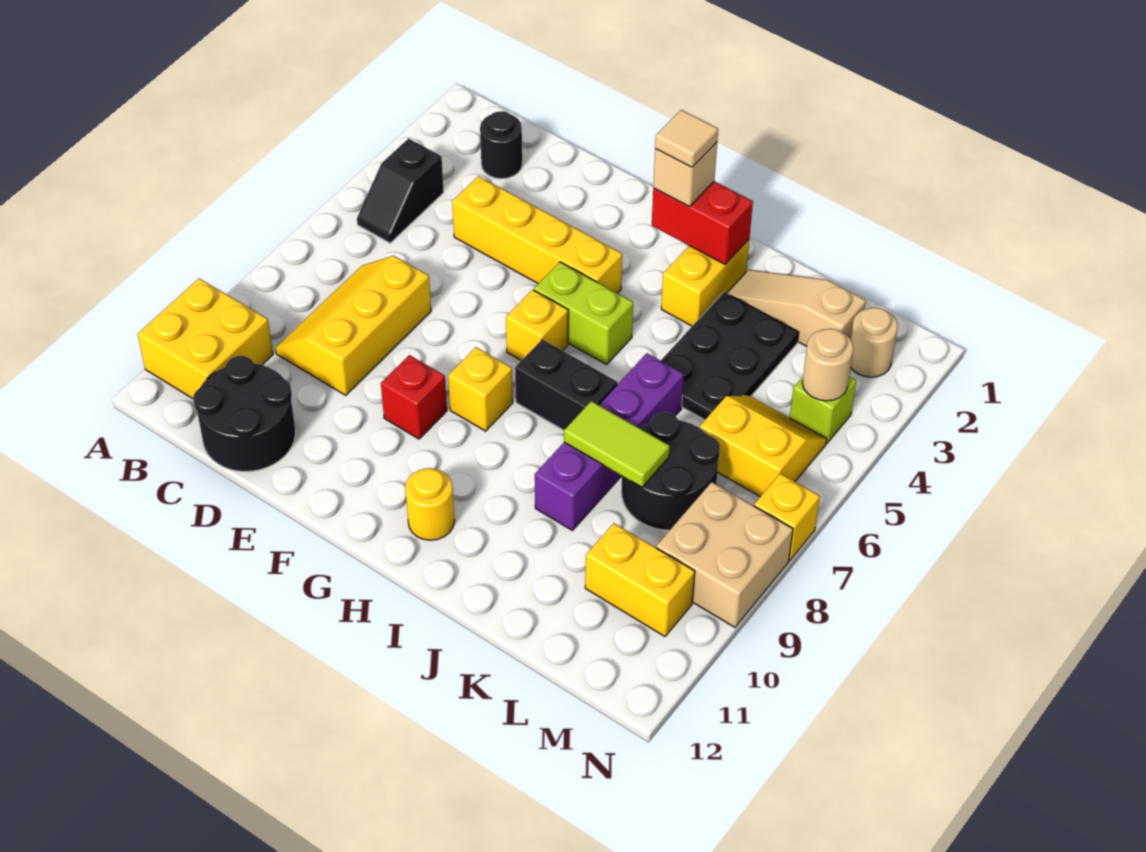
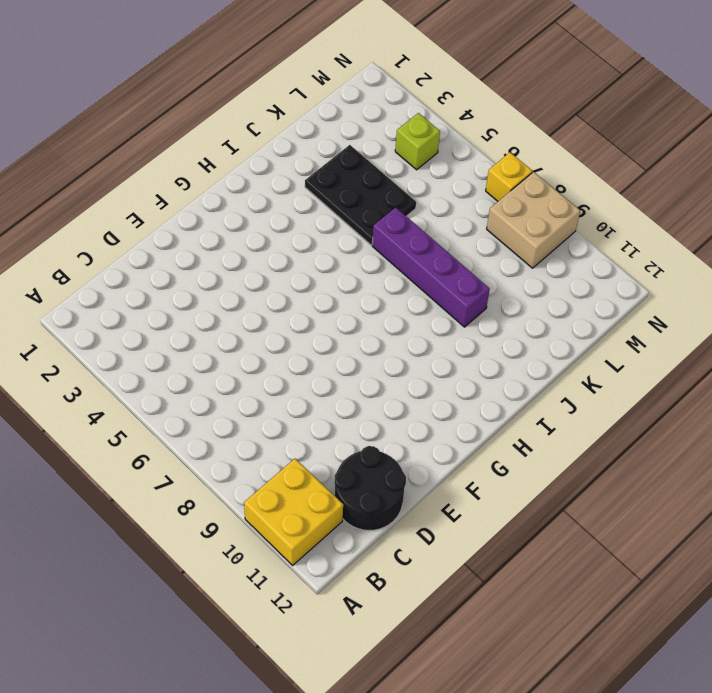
none -> black slope B4:B5 level 1 top 4
none -> black round brick C2 level 1
none -> yellow slope C7:D9 level 1 top D

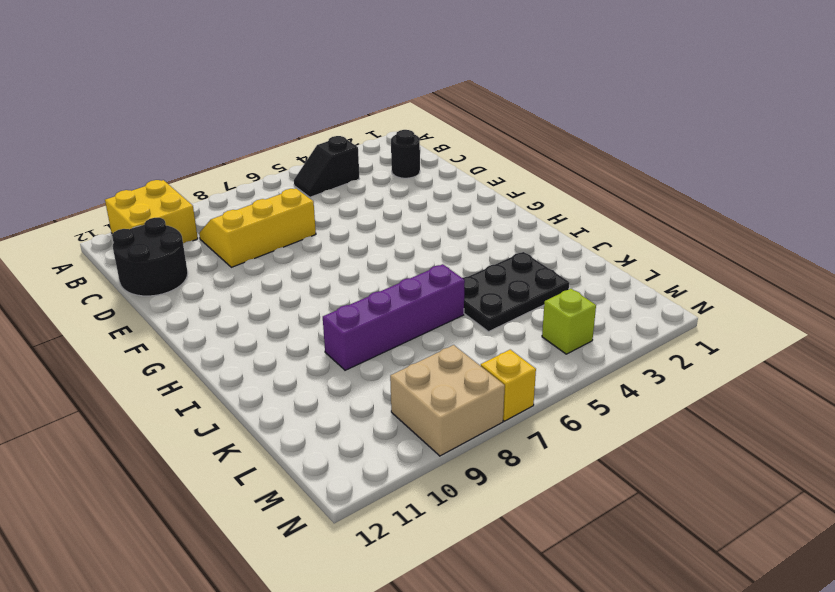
none -> yellow brick D4:G4 level 1
none -> red brick F9 level 1
none -> lime brick G5:H5 level 1

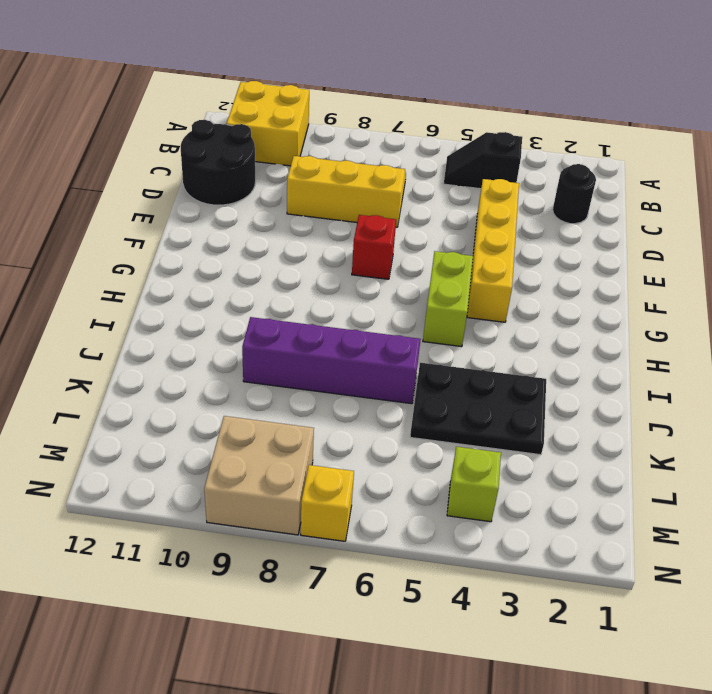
red brick F7 level 1 -> red brick F9 level 1
none -> yellow brick G6 level 1
none -> yellow brick G8 level 1
none -> black brick H7:I7 level 1

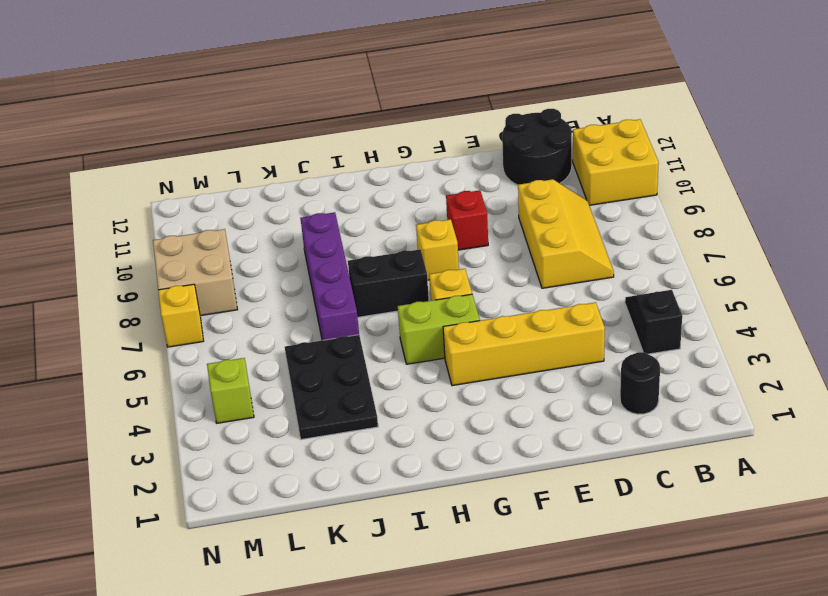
none -> yellow round brick H11 level 1
none -> yellow brick I2:I3 level 1
none -> tan slope J2:L2 level 1 top L

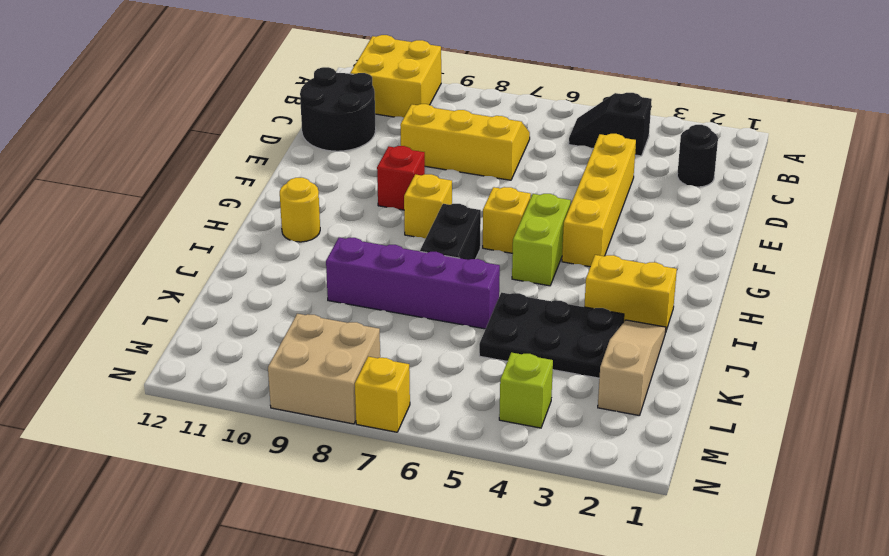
none -> black round brick K7:L8 level 1
none -> yellow slope L5:M6 level 1 top 6
none -> yellow brick L10:M10 level 1

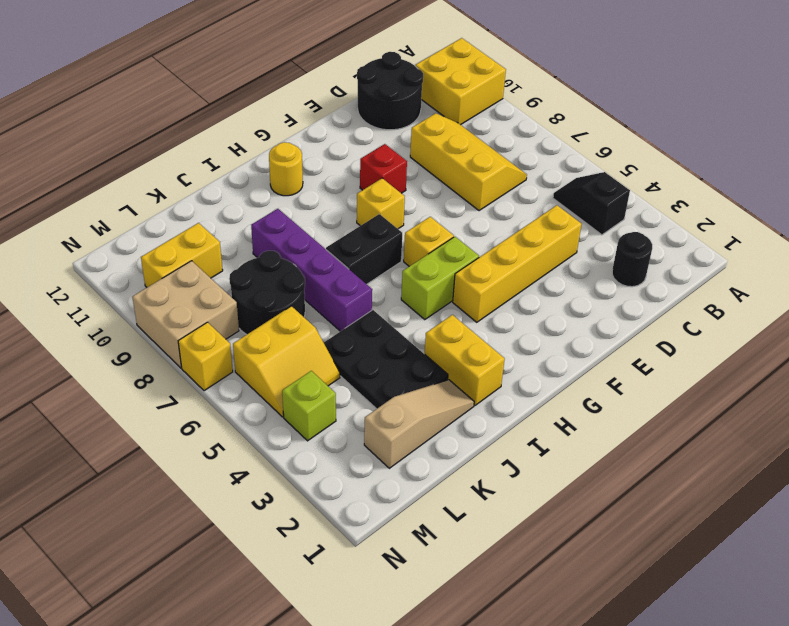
none -> tan round brick M2 level 1
none -> red brick H2:I2 level 2
none -> lime tile J8:K8 level 2

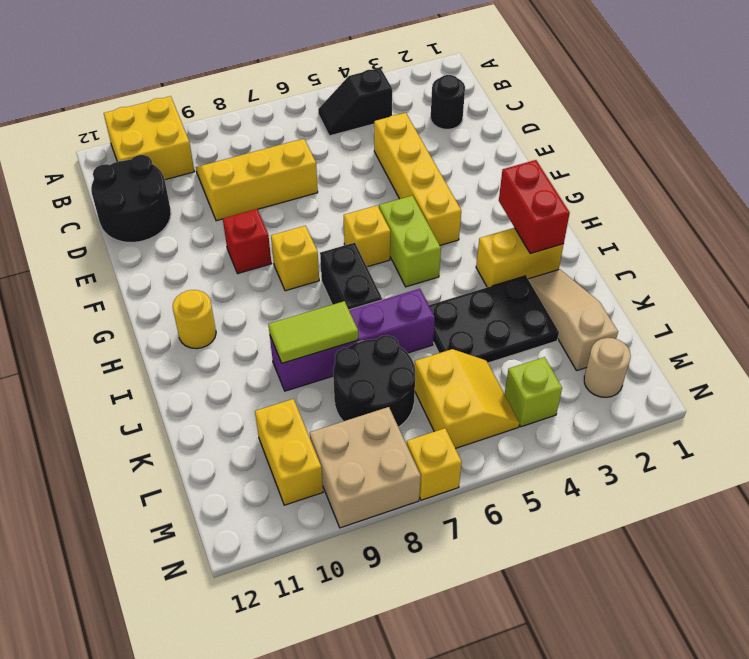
lime tile J8:J9 level 2 -> lime tile J8:K8 level 2
none -> tan round brick M4 level 2
none -> tan brick H2 level 3
none -> tan tile H2 level 4

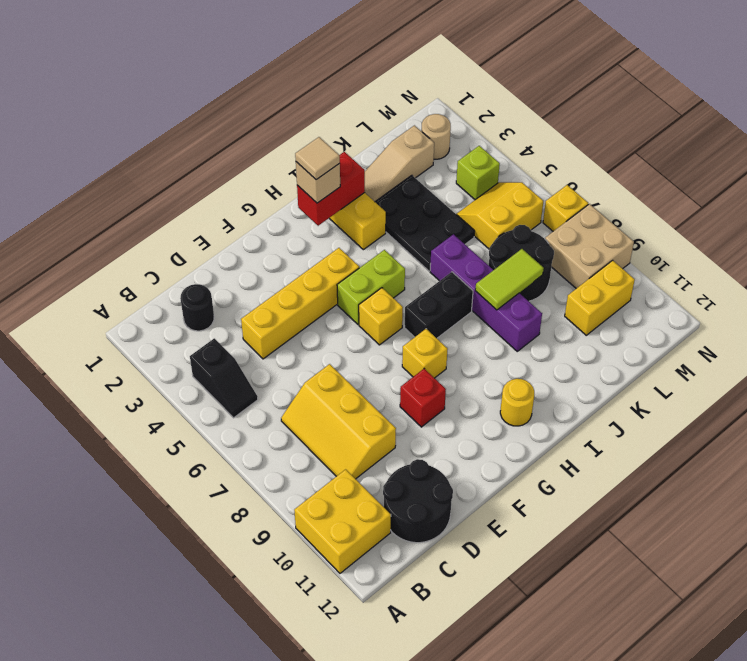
none -> tan round brick M4 level 2

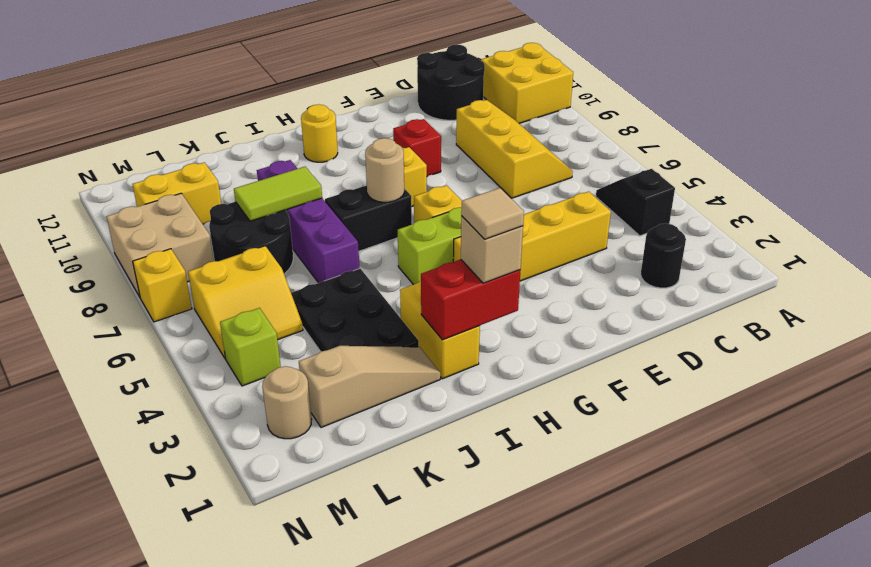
tan round brick H7 level 2 -> tan round brick M4 level 2

